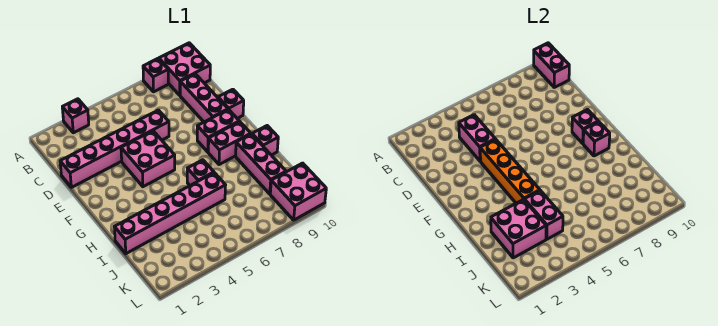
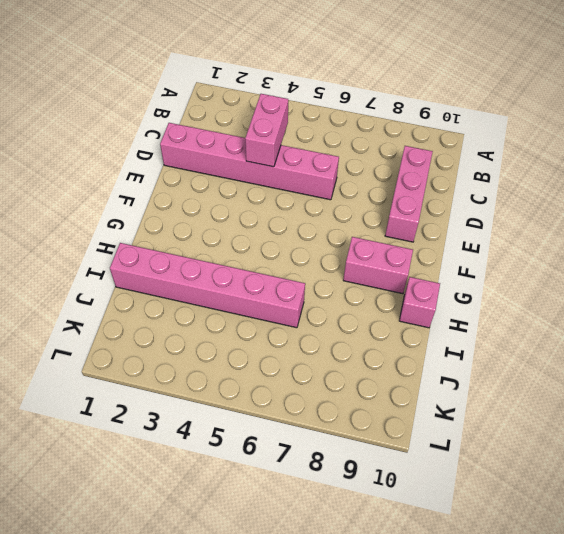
none -> pink brick A3 level 1
none -> pink brick A8 level 1
none -> pink brick A9:B10 level 1

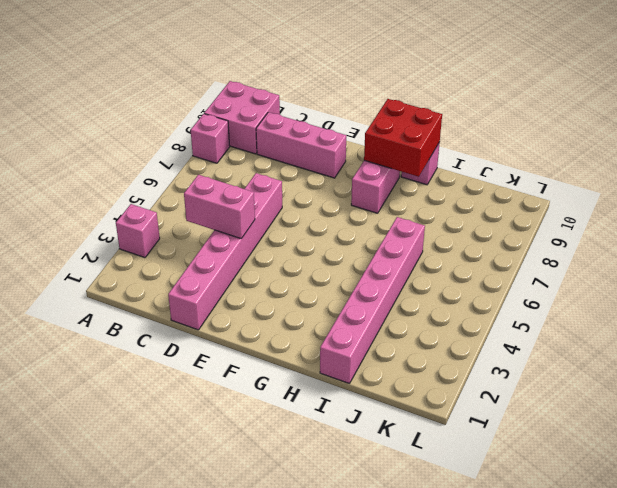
red brick G9:H10 level 2 -> pink brick G9 level 2
none -> pink brick E4:F5 level 1
none -> pink brick E10 level 1
none -> pink brick F8:F9 level 1

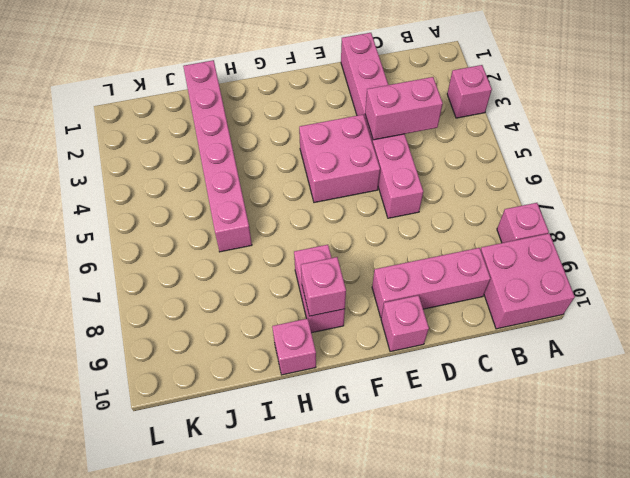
none -> pink brick F8:F9 level 1
none -> pink brick H6 level 1
none -> pink brick H9:J9 level 1

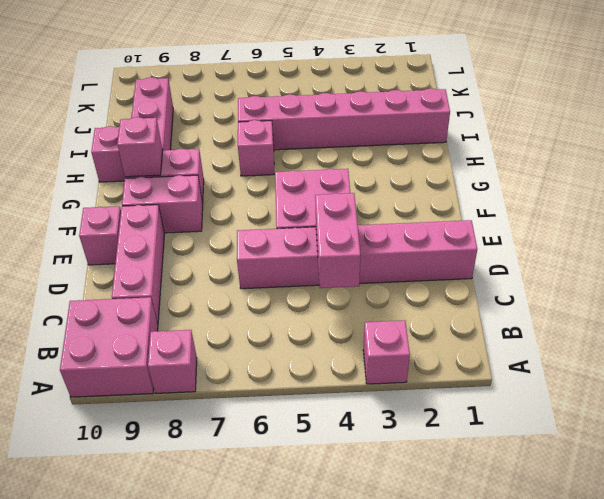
none -> pink brick K9:L10 level 1
none -> pink brick A10:B10 level 2
none -> orange brick E4:H4 level 2

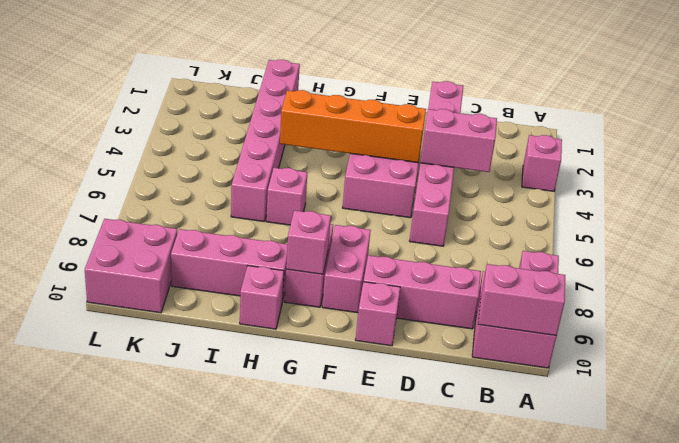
none -> pink brick F9 level 2
none -> pink brick I2:J3 level 2
none -> pink brick I4:J4 level 2

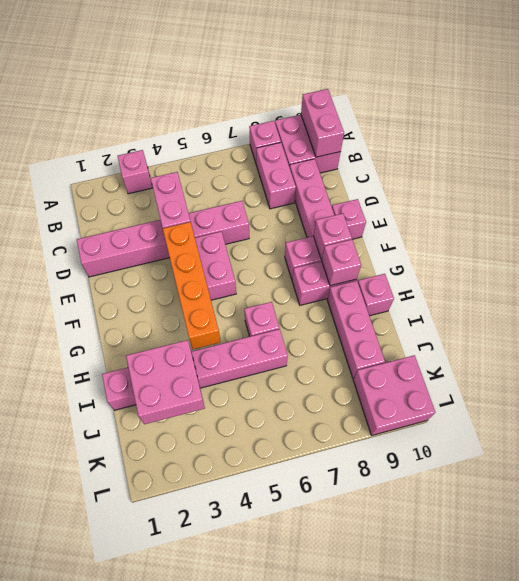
pink brick B8:C8 level 1 -> pink brick I4:J4 level 2

